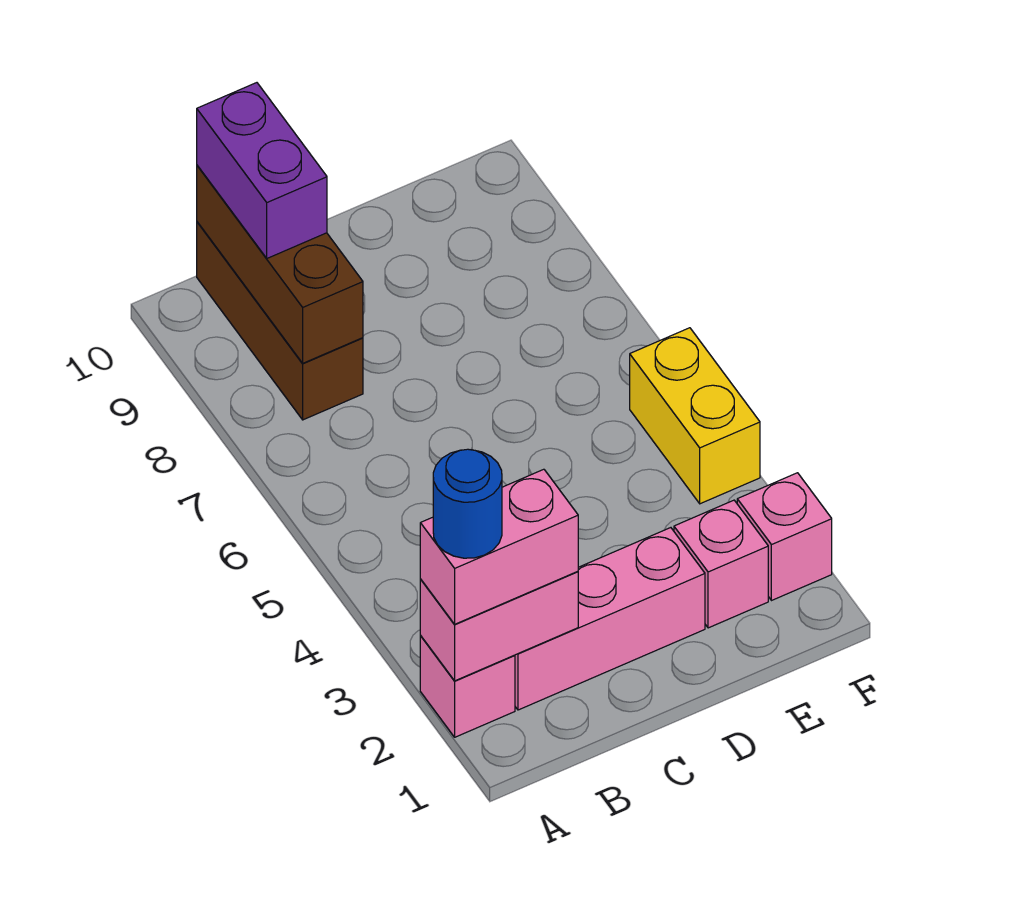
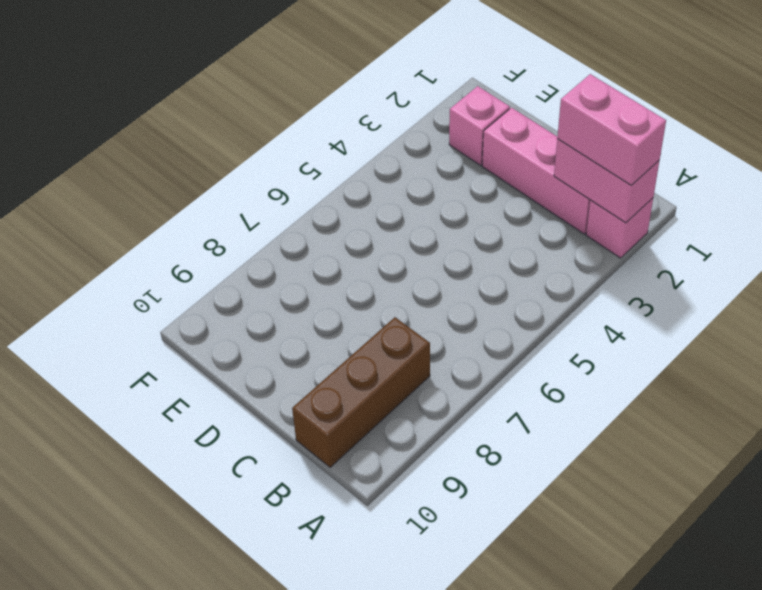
none -> pink brick F2 level 1
none -> yellow brick F4:F5 level 1

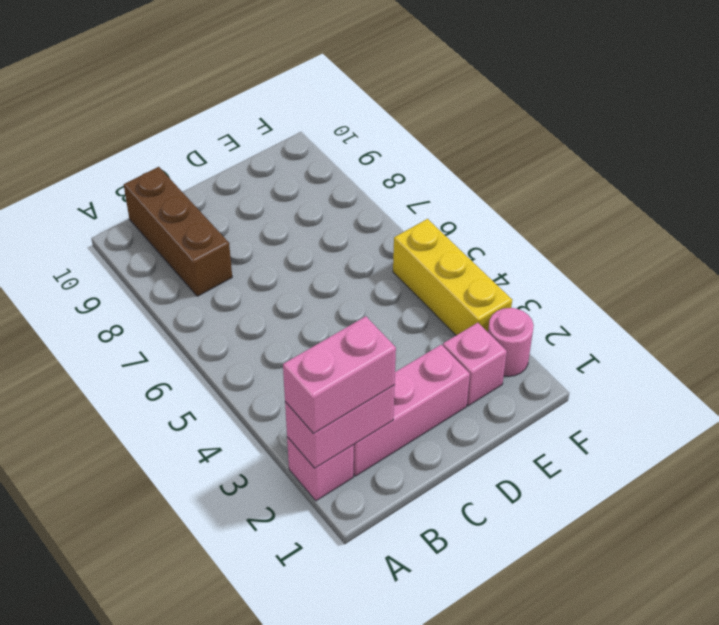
pink round brick F2 level 1 -> pink brick F2 level 1
yellow brick F3:F5 level 1 -> yellow brick F4:F5 level 1
none -> brown brick B8:B10 level 2
none -> purple brick B9:B10 level 3

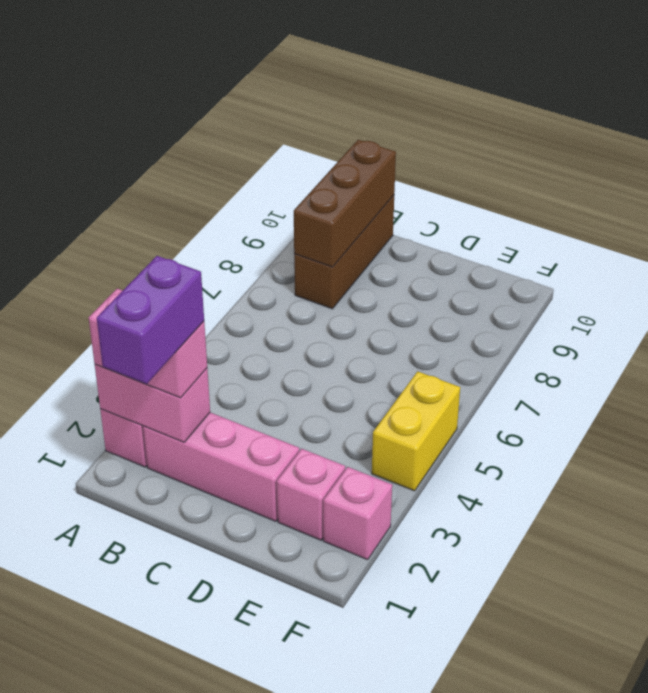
purple brick B1:B2 level 4 -> purple brick B9:B10 level 3
none -> blue round brick A2 level 4

